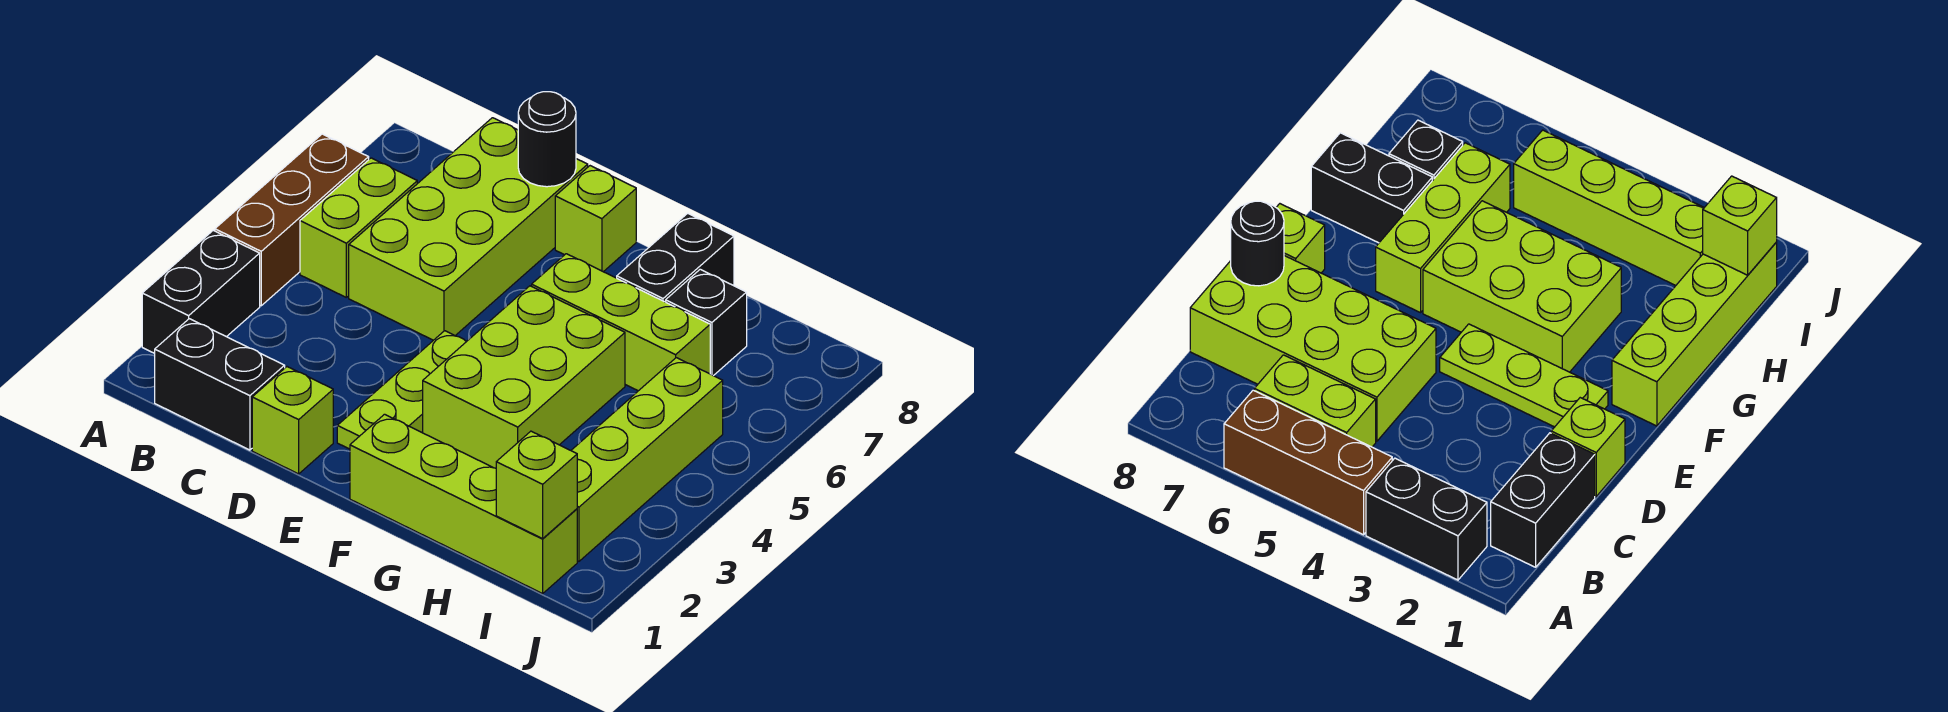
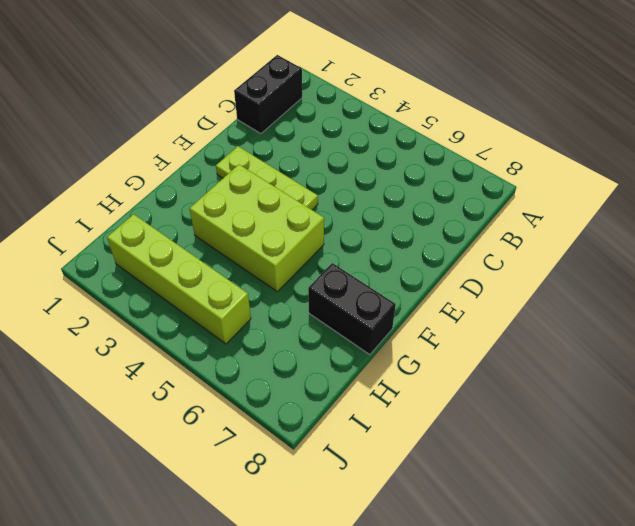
none -> black brick A2:A3 level 1
none -> brown brick A4:A6 level 1
none -> lime brick B5:B6 level 1

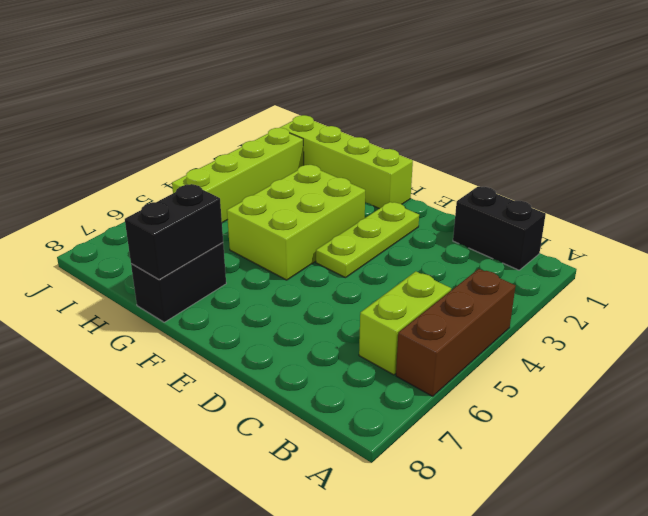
black brick G7:G8 level 2 -> black brick A2:A3 level 1
none -> lime brick C5:D8 level 1
none -> lime brick D1 level 1
none -> lime brick E8 level 1

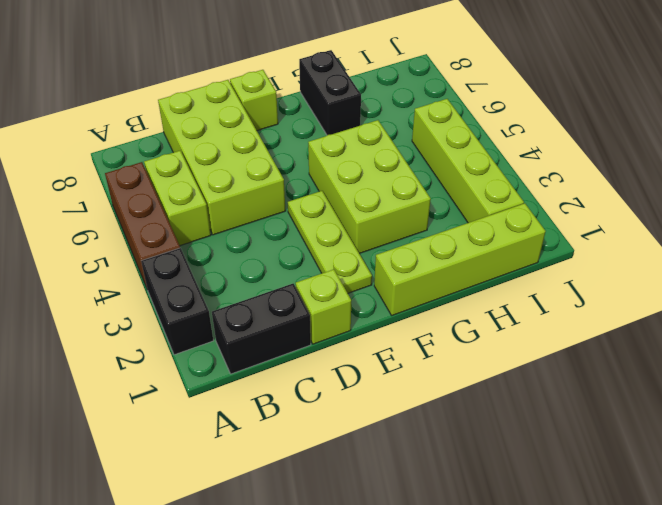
none -> lime brick F6:H6 level 1
none -> black brick H7 level 1
none -> black round brick D8 level 2

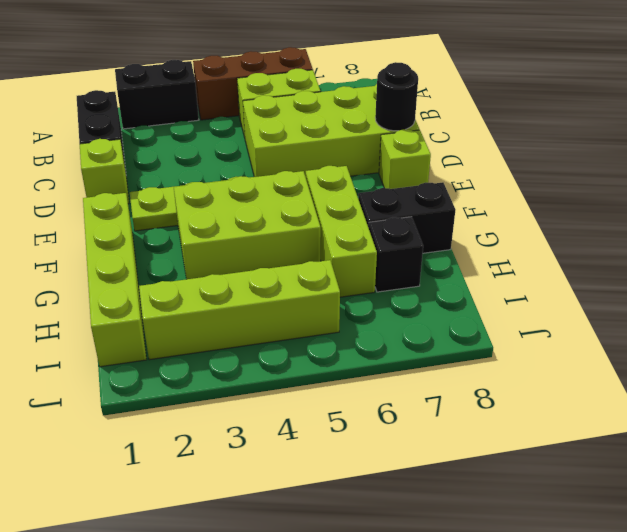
none -> lime brick I1 level 2

